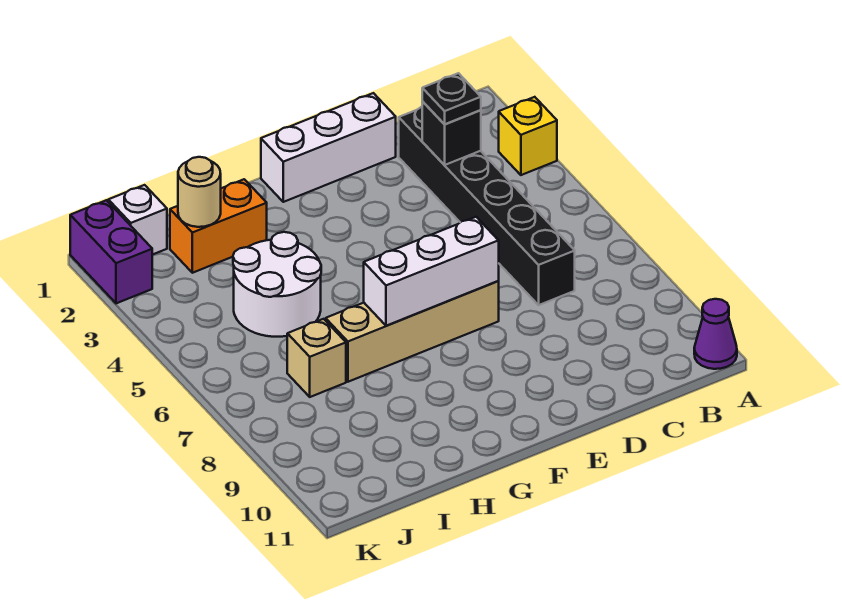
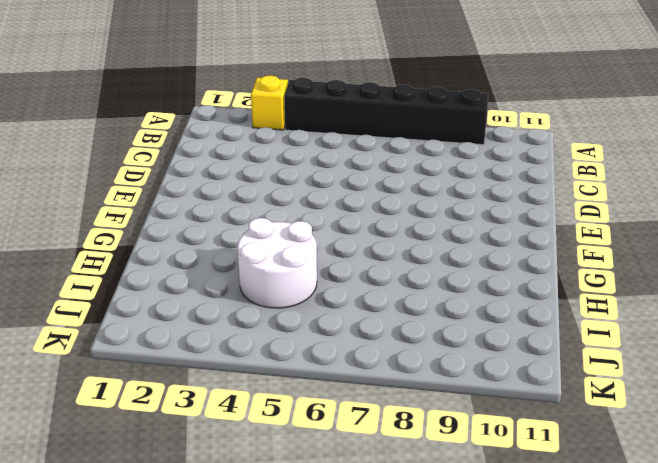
black brick A4:A9 level 1 -> black brick C2:C7 level 1
none -> purple cone A11 level 1
none -> white brick D1:F1 level 1
none -> tan brick E7:H7 level 1

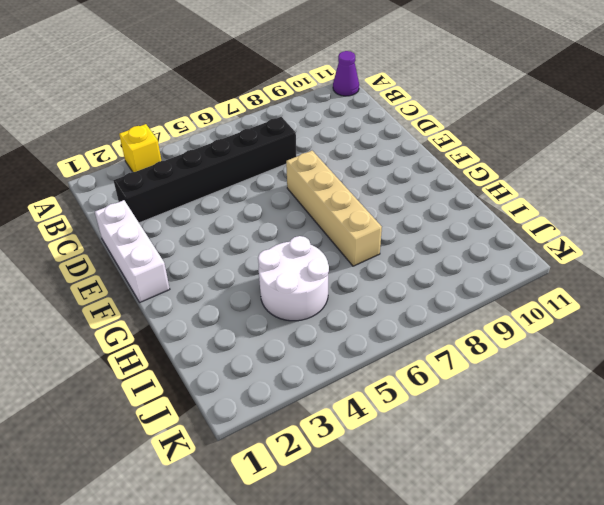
none -> orange brick H2:I2 level 1
none -> tan brick I7 level 1
none -> white brick J1 level 1

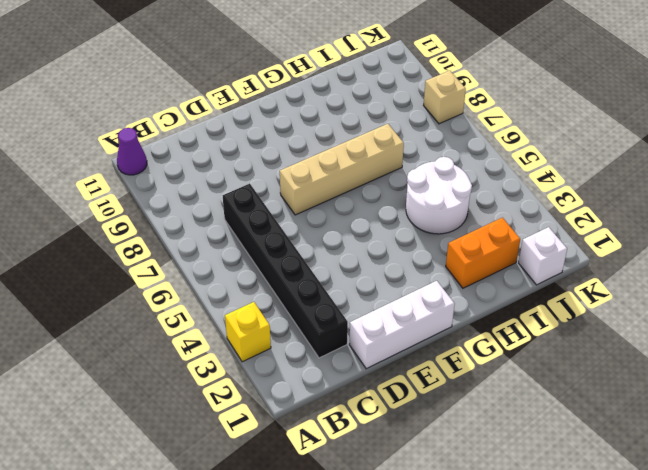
tan brick K8 level 1 -> tan brick I7 level 1
none -> purple brick K1:K2 level 1
none -> black brick C3 level 2
none -> white brick E7:G7 level 2

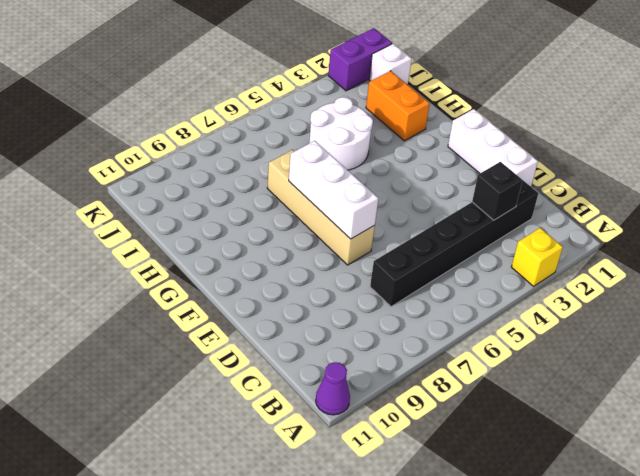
none -> tan brick I7 level 1
none -> tan round brick I2 level 2
none -> black plate C3 level 3

